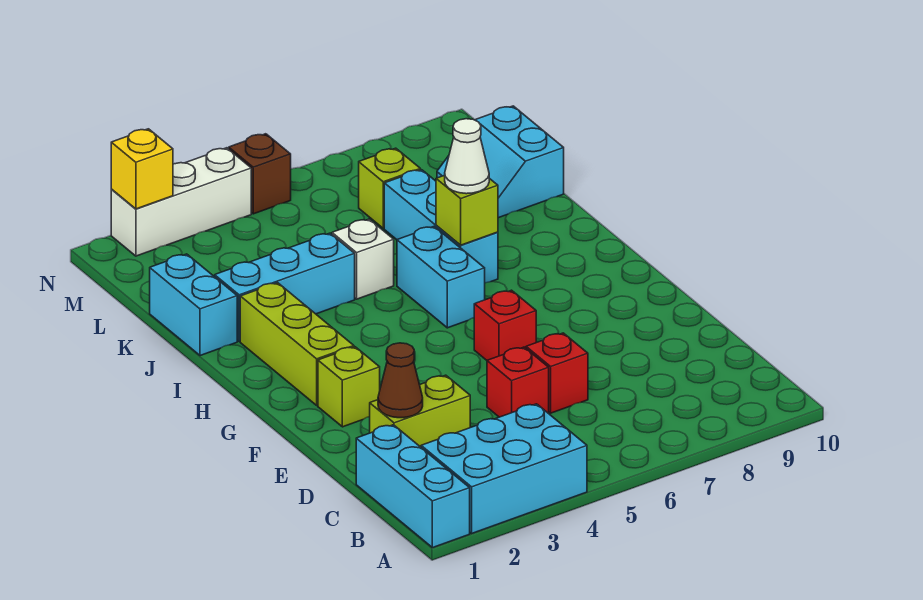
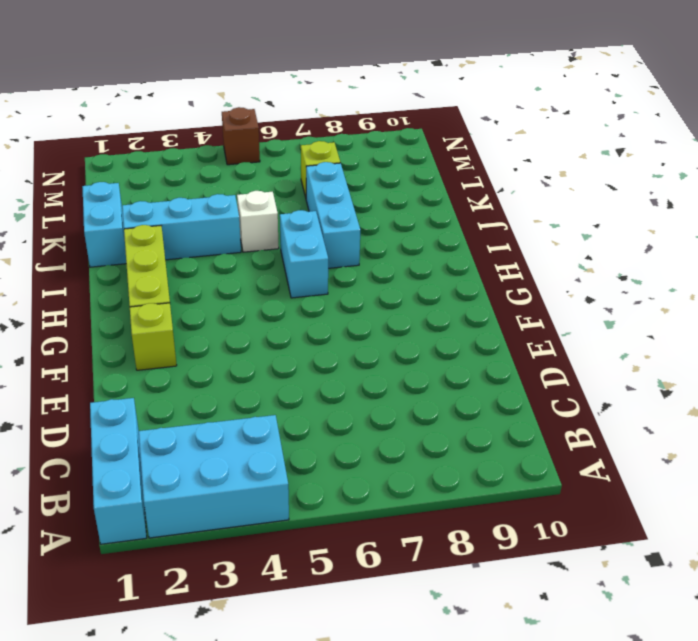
none -> lime brick D2:D3 level 1
none -> red brick D5 level 1
none -> red brick D6 level 1

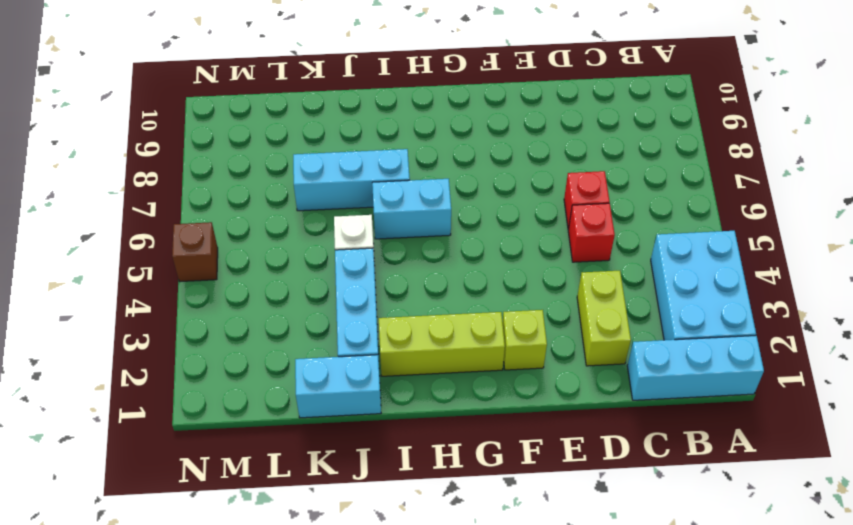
none -> red brick F6 level 1
none -> cyan slope K9:L10 level 1 top 10
none -> lime brick L7 level 1

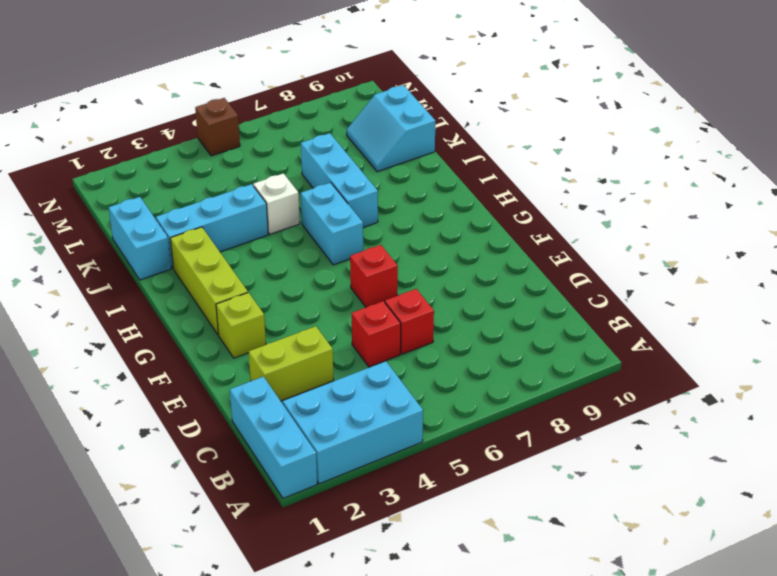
none -> lime brick L7 level 1
none -> white brick N2:N4 level 1
none -> brown cone D2 level 2

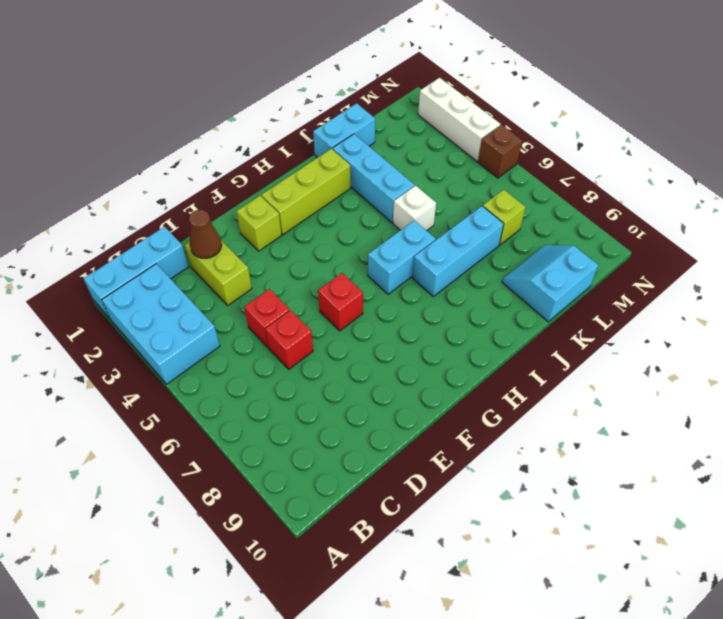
none -> lime brick I7 level 2
none -> yellow brick N2 level 2
none -> white cone I7 level 3

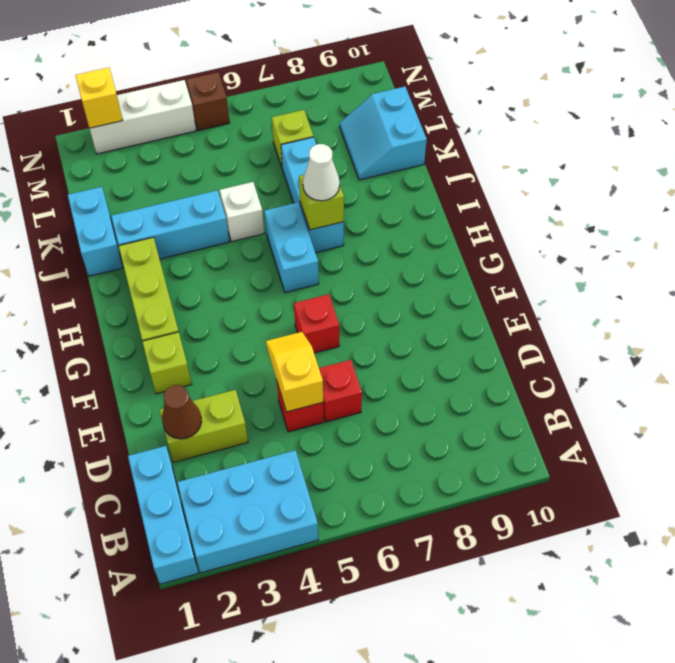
yellow slope D5:E5 level 2 top D -> none

